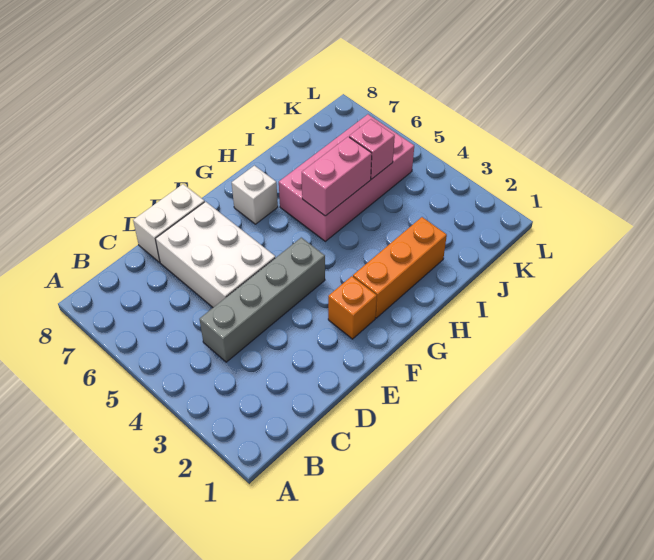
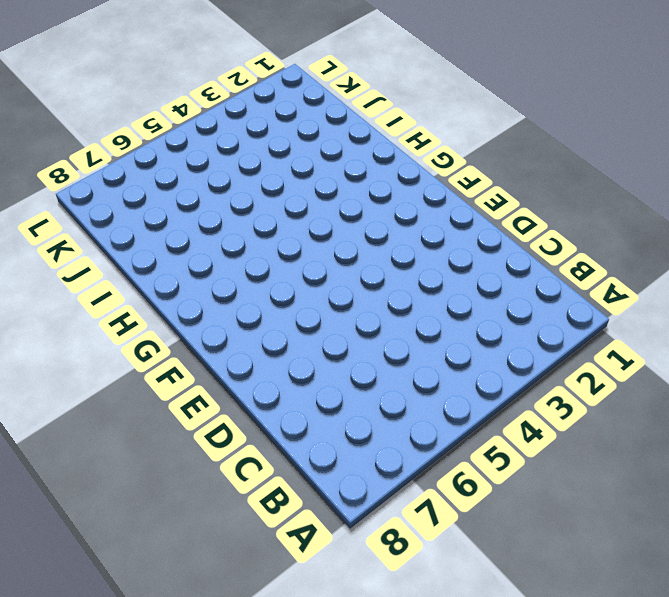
none -> grey brick C4:F4 level 1
none -> white brick D5:E7 level 1

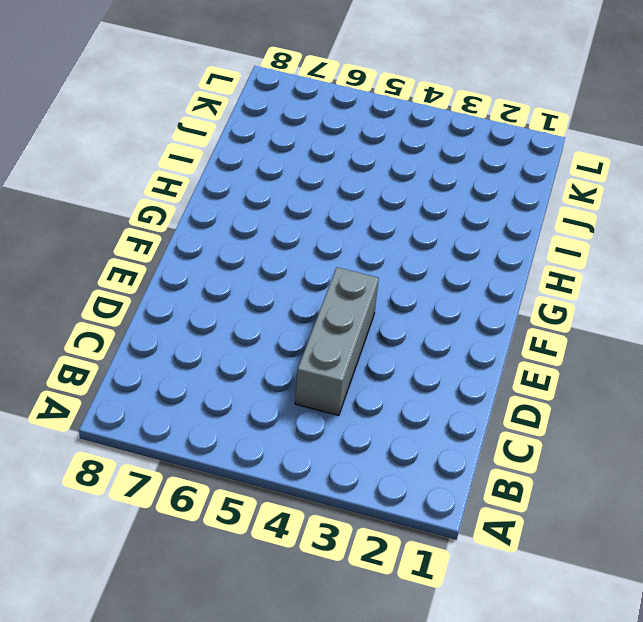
grey brick C4:E4 level 1 -> grey brick C4:F4 level 1
none -> white brick D5:E7 level 1
none -> white brick D8:E8 level 1

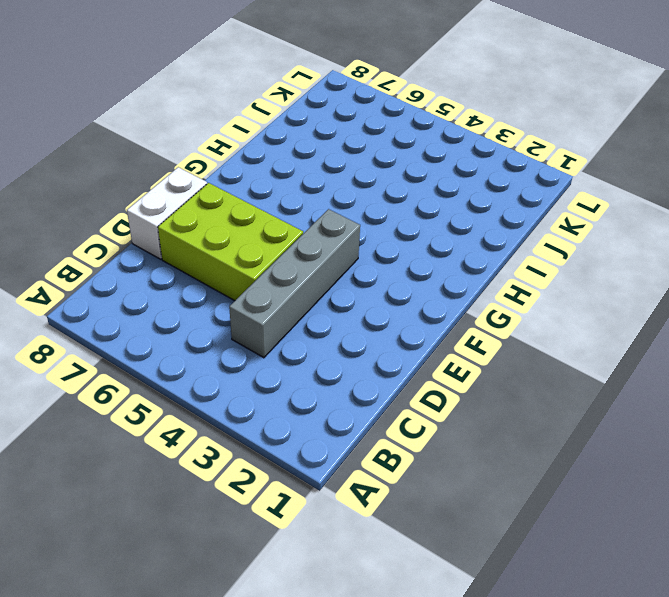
lime brick D5:E7 level 1 -> white brick D5:E7 level 1
none -> orange brick F2 level 1
none -> orange brick G2:I2 level 1

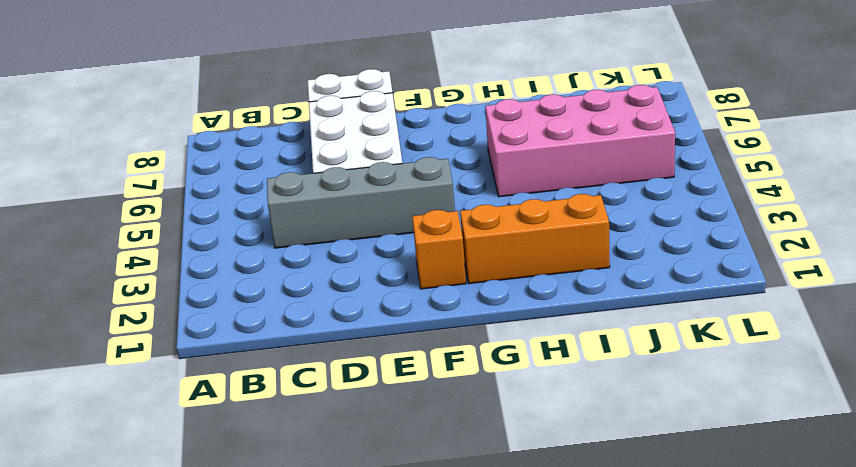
none -> white brick G7 level 1
none -> pink brick H5:I5 level 2

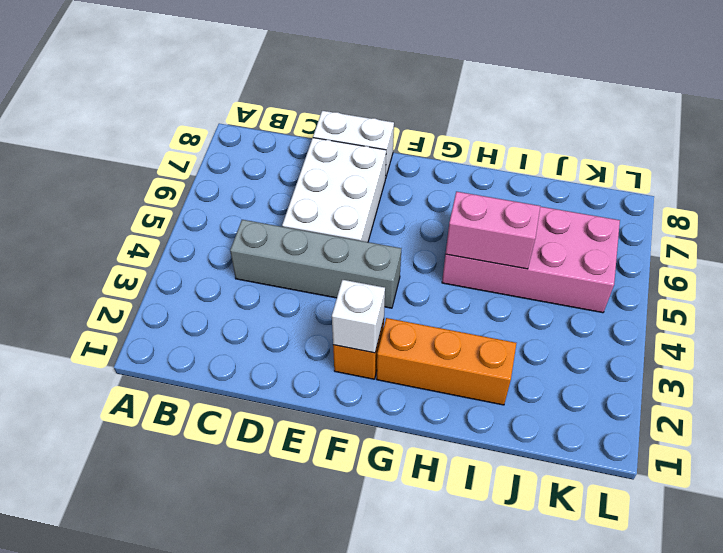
white brick F2 level 2 -> white brick G7 level 1
none -> pink brick J5 level 2

